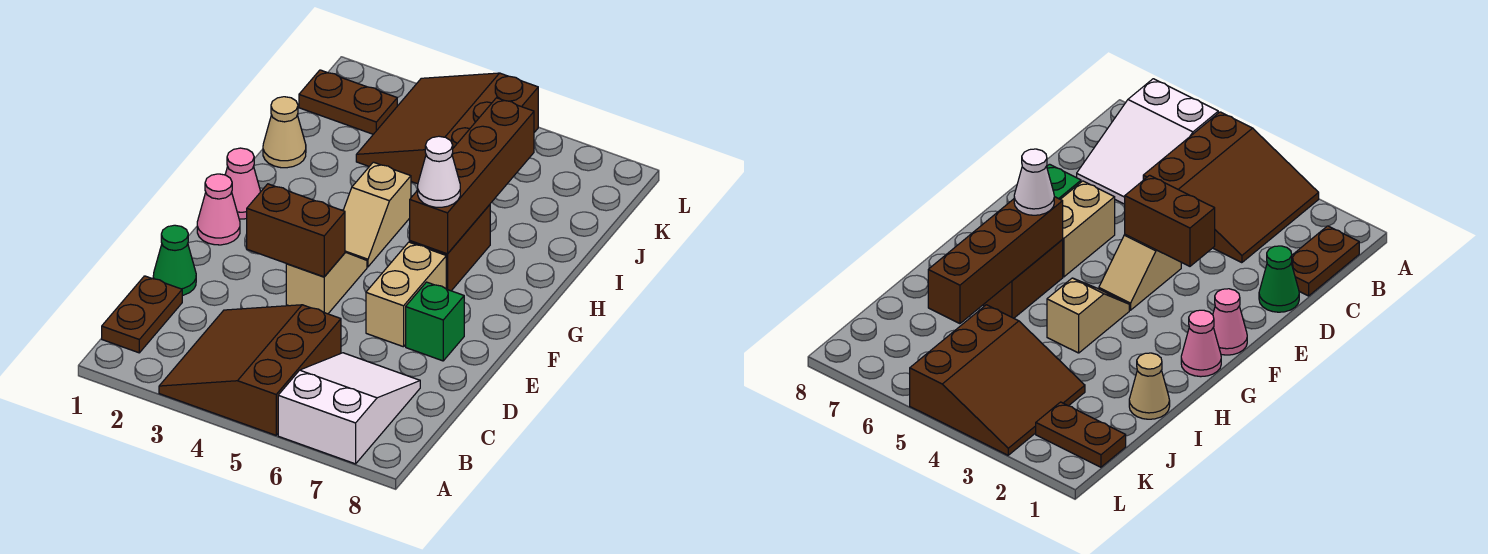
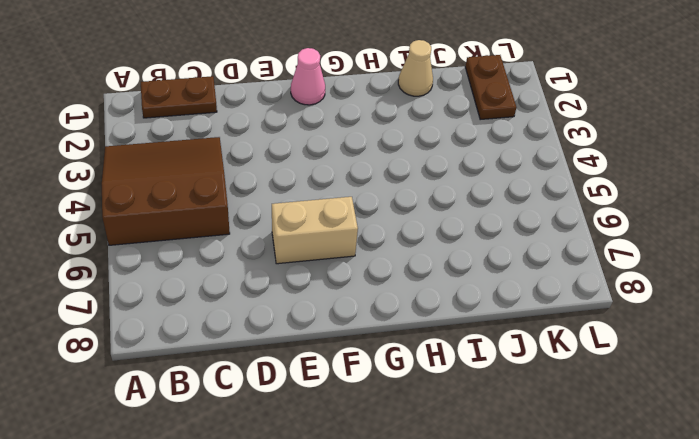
none -> white slope A6:C7 level 1 top A
none -> green cone D1 level 1
none -> tan slope E4:F4 level 1 top E

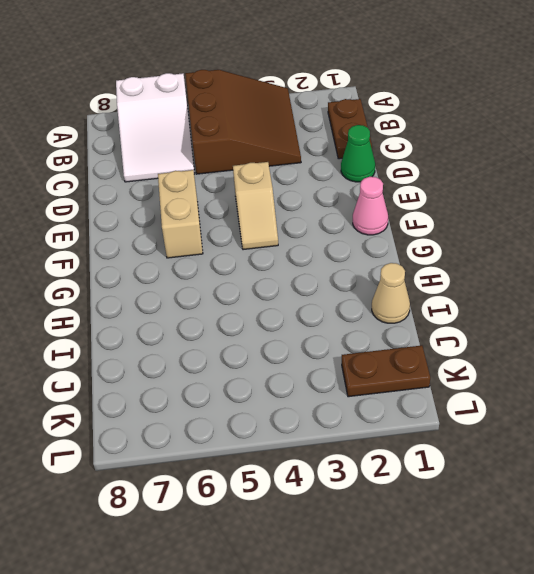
none -> green brick E7 level 1
none -> pink cone G1 level 1
none -> tan slope G4:H4 level 1 top H

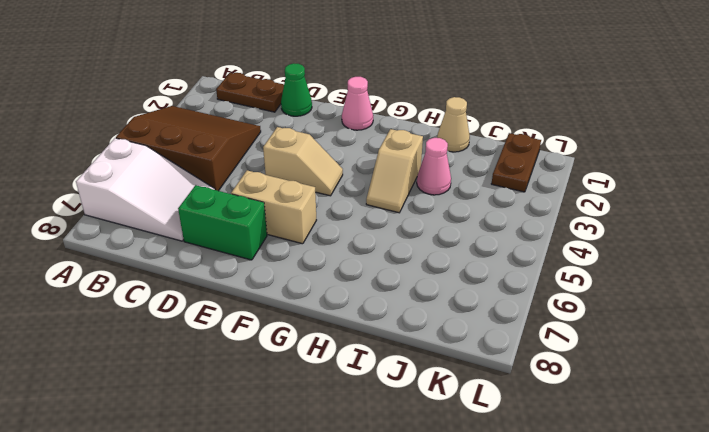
green brick D7:E7 level 1 -> green brick E7 level 1
tan slope H3:H4 level 1 top 3 -> tan slope G4:H4 level 1 top H
pink cone I3 level 1 -> pink cone G1 level 1
none -> brown brick G6:H6 level 1
none -> brown slope J3:L5 level 1 top 5
none -> brown brick E3:E4 level 2

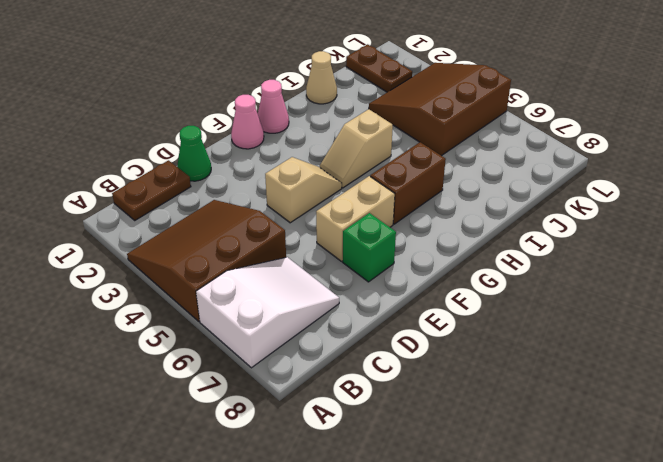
none -> brown brick E3:E4 level 2
none -> brown brick G6:J6 level 2
none -> white cone G6 level 3

